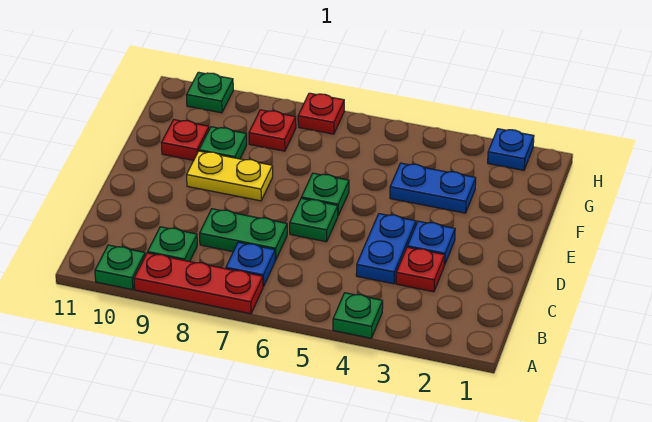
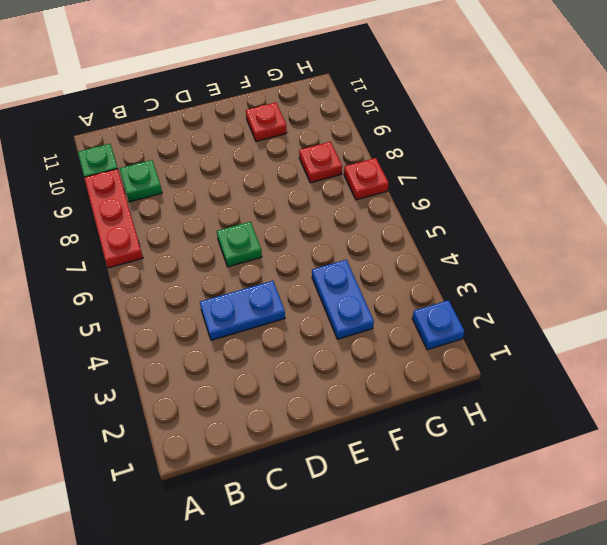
none -> green plate A4 level 1
none -> blue plate B7 level 1
none -> red plate C3 level 1

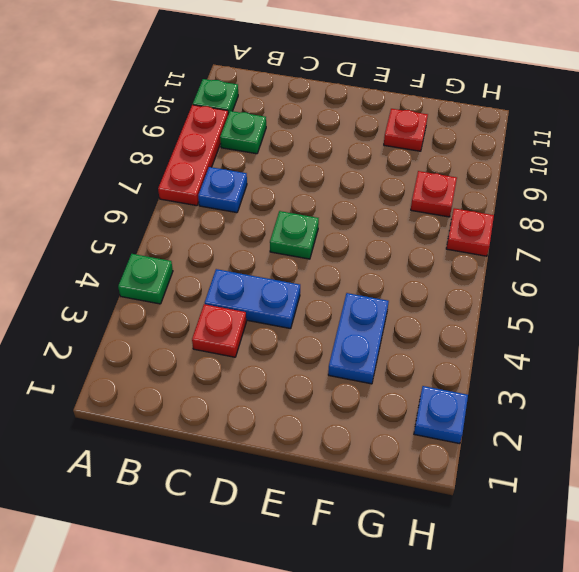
none -> green plate C7:C8 level 1
none -> blue plate D3 level 1
none -> green plate E6 level 1

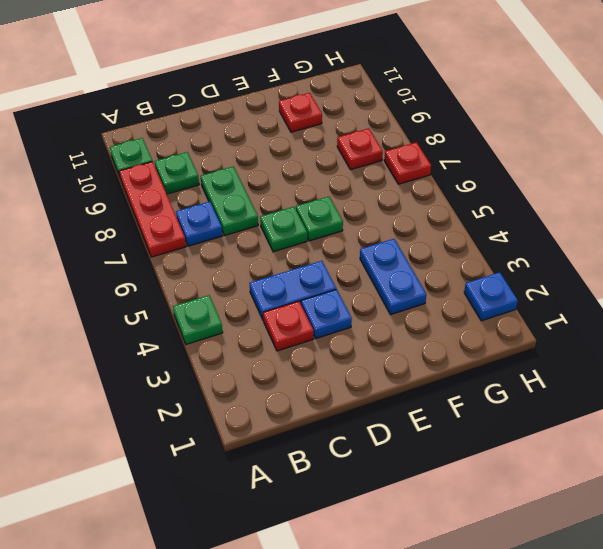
none -> yellow plate E8:E9 level 1
none -> green plate F9 level 1
none -> green plate H10 level 1

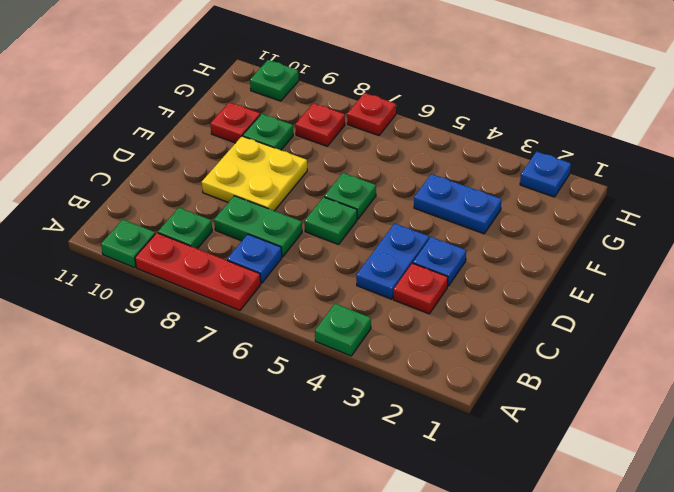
yellow plate D8:E9 level 1 -> yellow plate E8:E9 level 1

